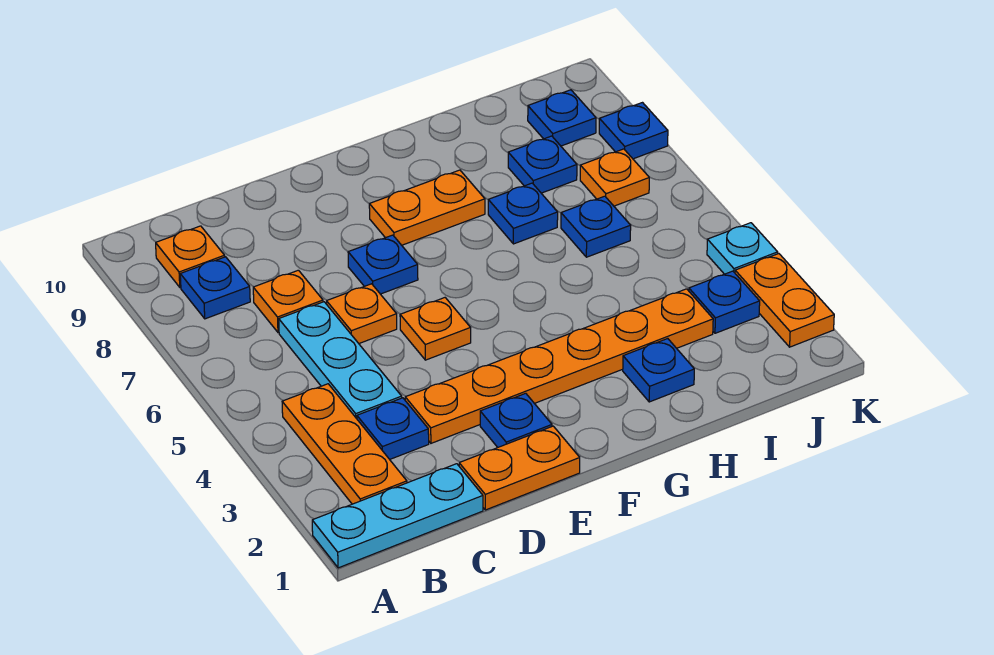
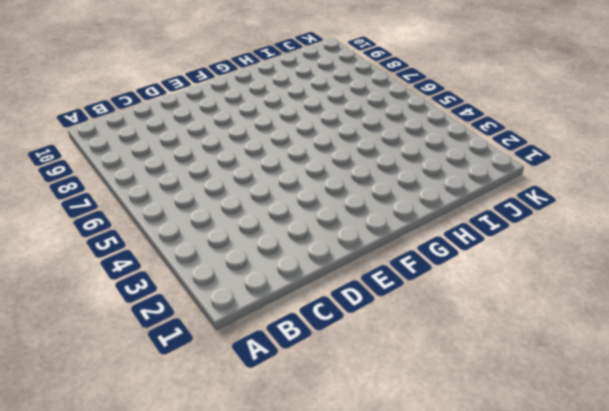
none -> cyan plate A1:C1 level 1
none -> orange plate B2:B4 level 1
none -> blue plate B8 level 1

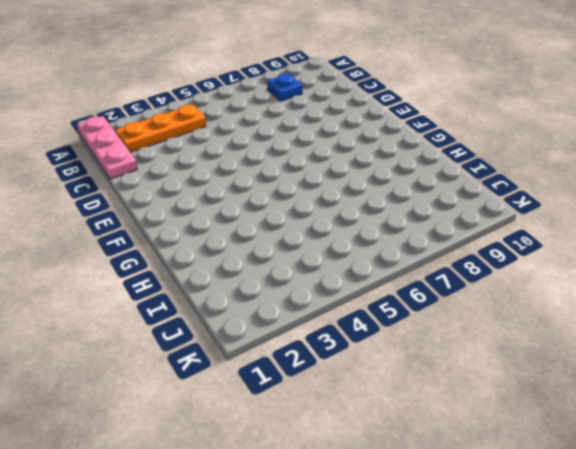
pink plate A1:C1 level 1 -> cyan plate A1:C1 level 1
none -> orange plate B9 level 1
none -> blue plate C3 level 1
none -> cyan plate C4:C6 level 1

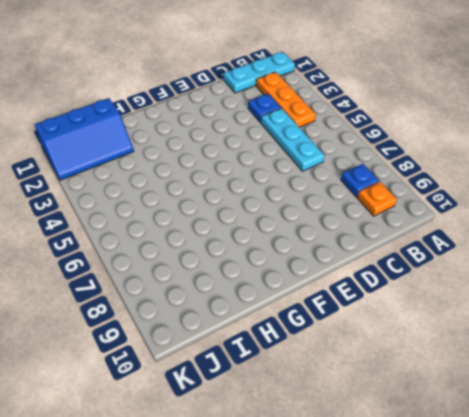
blue slope I1:K2 level 1 top 1 -> orange plate K2:K3 level 1
none -> orange plate C7 level 1
none -> orange plate D1:E1 level 1
none -> orange plate D3:I3 level 1

